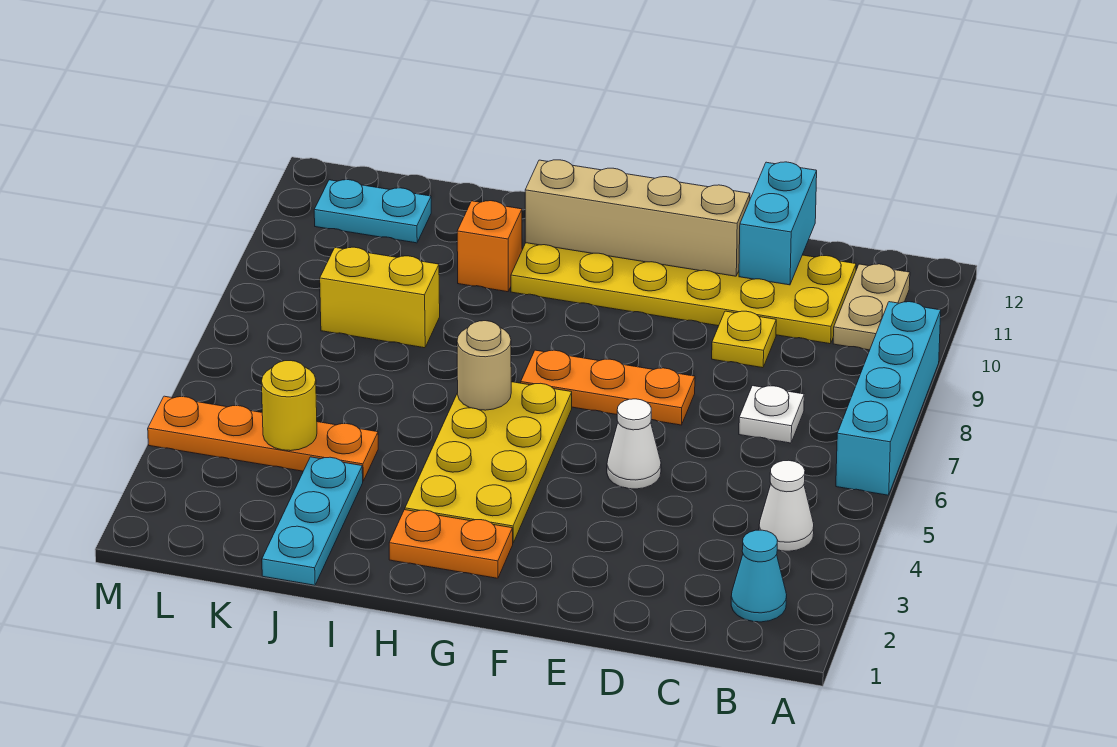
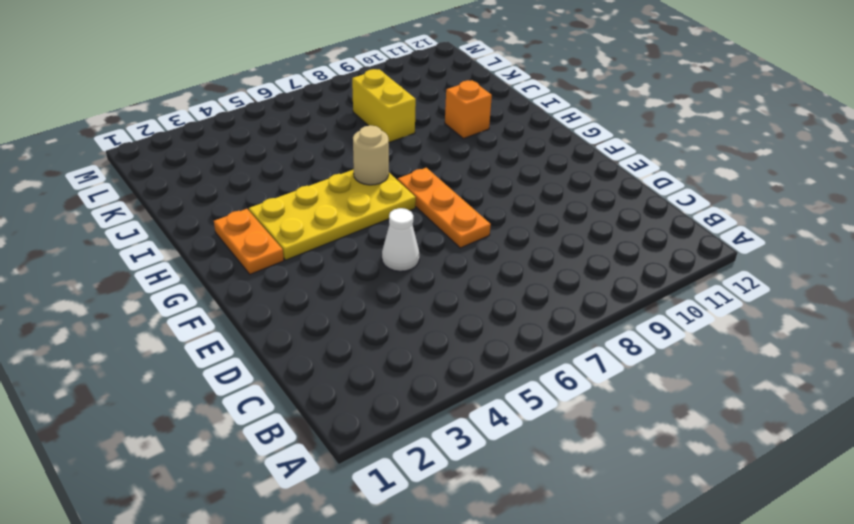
none -> cyan brick A6:A9 level 1
none -> cyan cone B2 level 1
none -> white cone B4 level 1

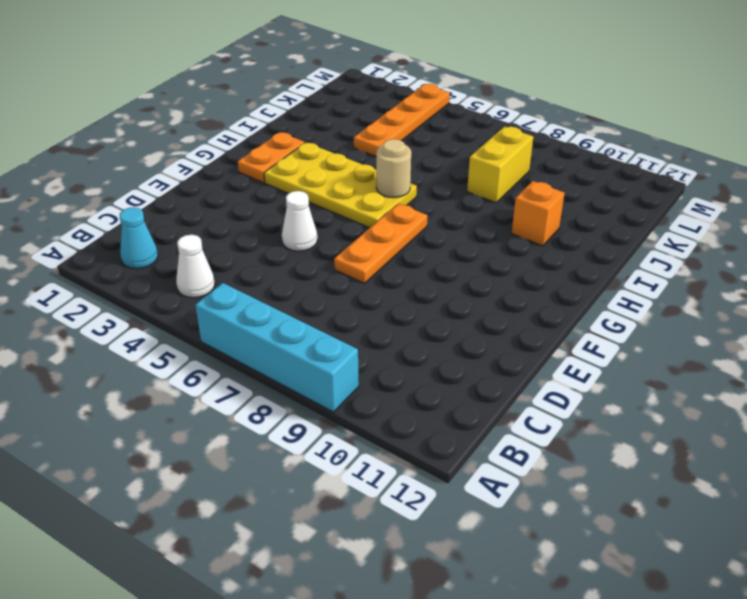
none -> tan plate B10:B11 level 1
none -> white plate C7 level 1
none -> yellow plate C10:H11 level 1

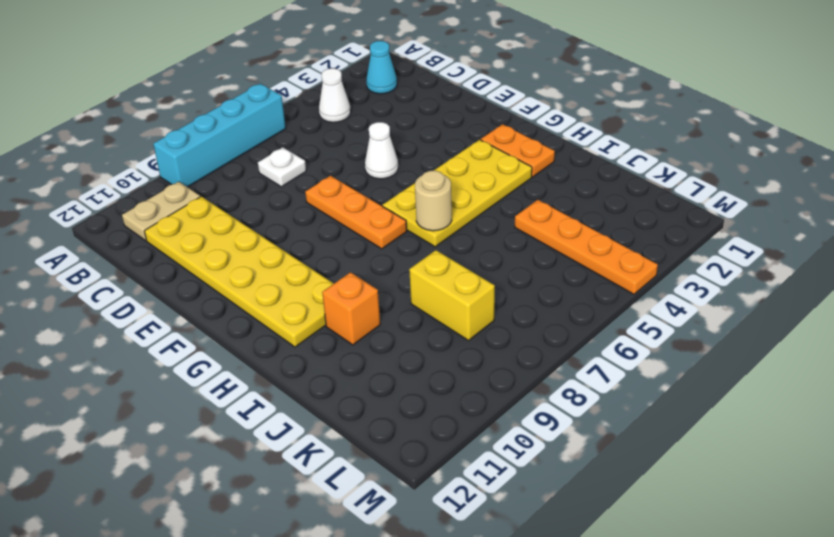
none -> yellow plate D9 level 1
none -> cyan plate J1:J3 level 1
none -> cyan plate K11:L11 level 1

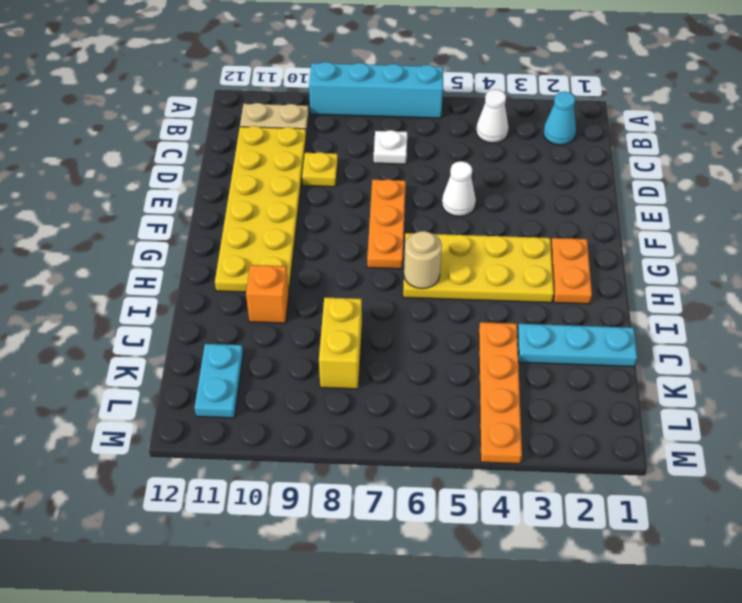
none -> cyan brick D11:D12 level 2
none -> tan brick E11:H11 level 2
none -> yellow round brick K4 level 2

